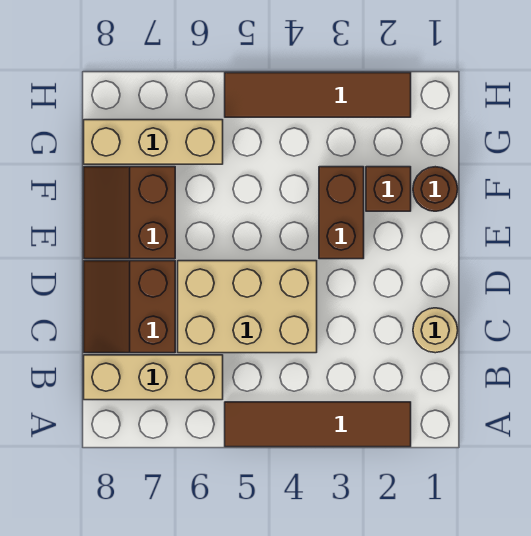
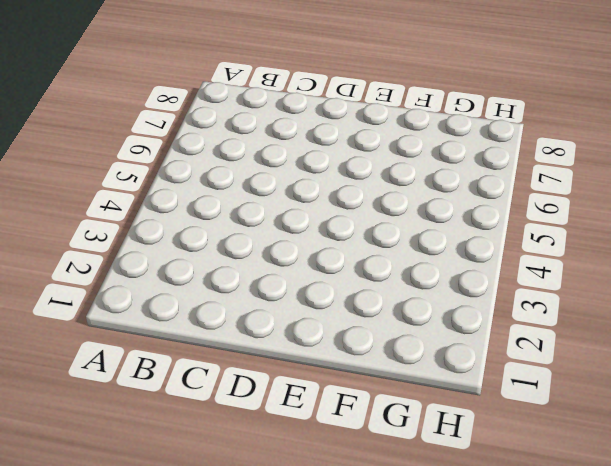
none -> brown tile A2:A5 level 1
none -> tan brick B6:B8 level 1

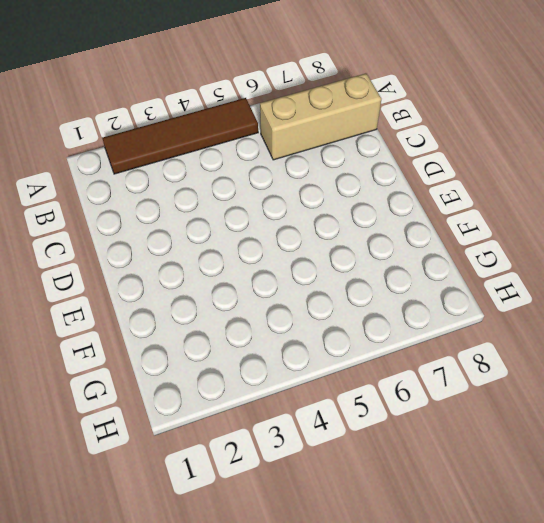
none -> tan round brick C1 level 1
none -> tan brick C4:D6 level 1

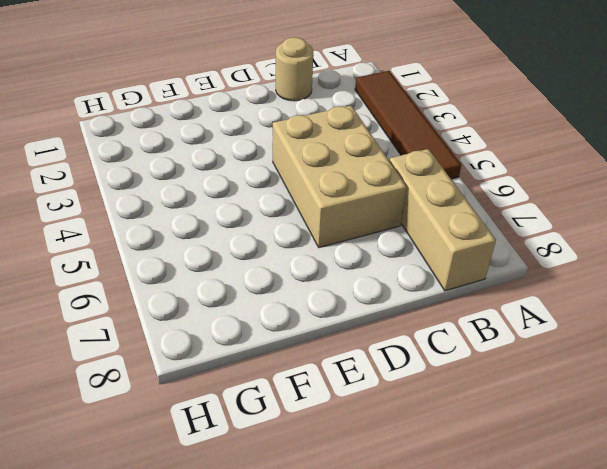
none -> brown slope C7:D8 level 1 top 7
none -> brown brick E3:F3 level 1

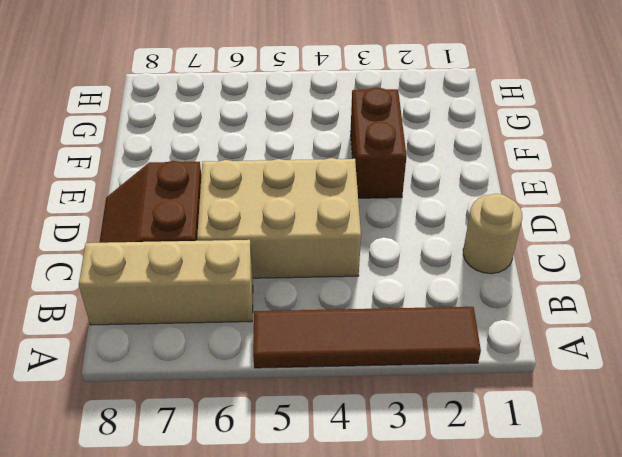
none -> brown slope E7:F8 level 1 top 7
none -> brown round brick F1 level 1

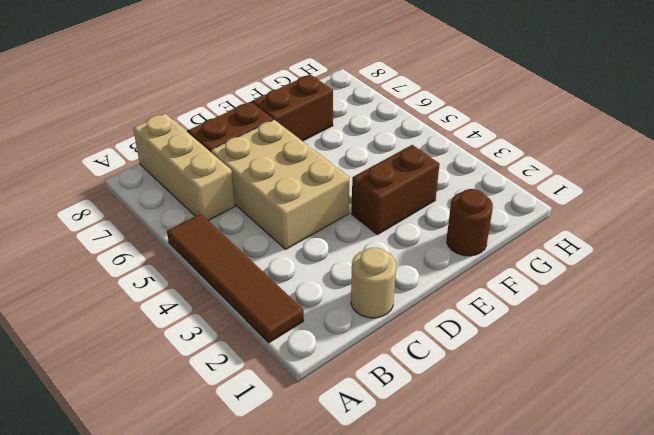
none -> brown brick F2 level 1
none -> tan brick G6:G8 level 1

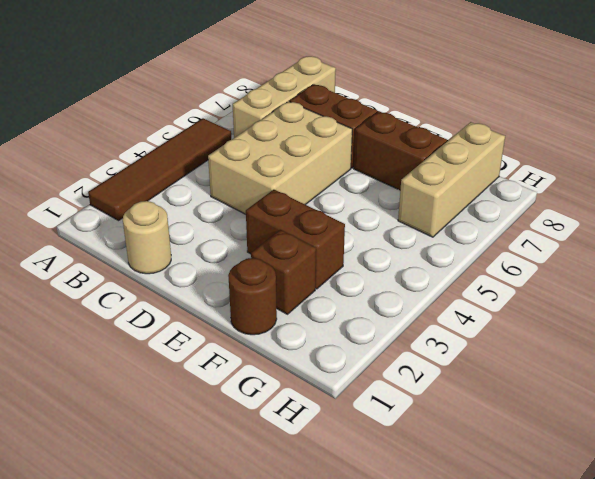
none -> brown tile H2:H5 level 1

